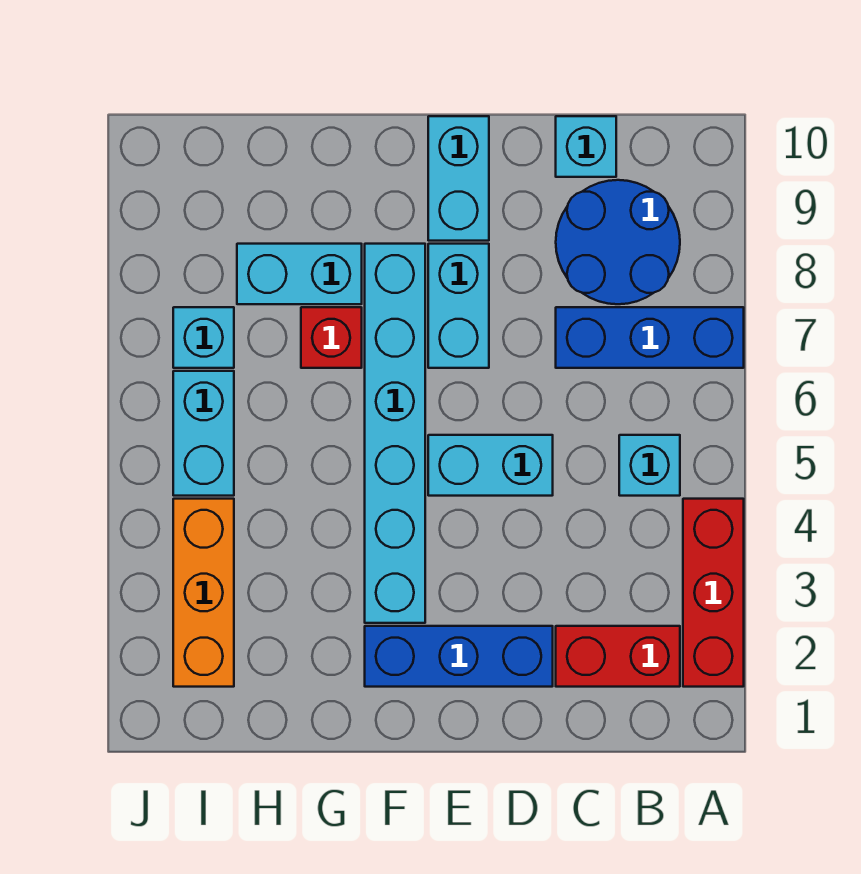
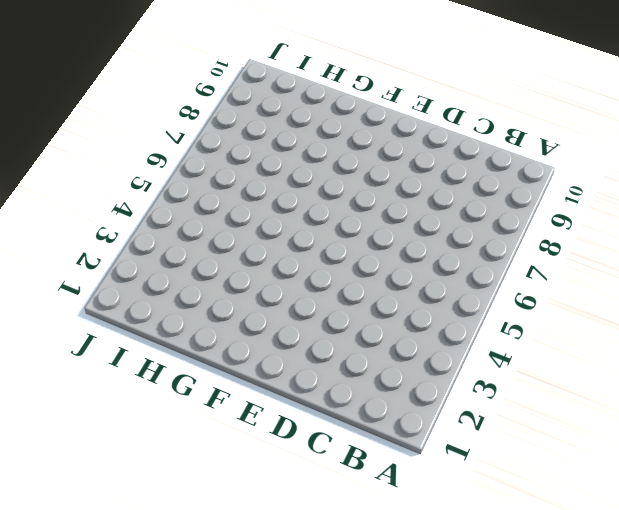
none -> red brick A2:A4 level 1
none -> blue brick A7:C7 level 1
none -> red brick B2:C2 level 1

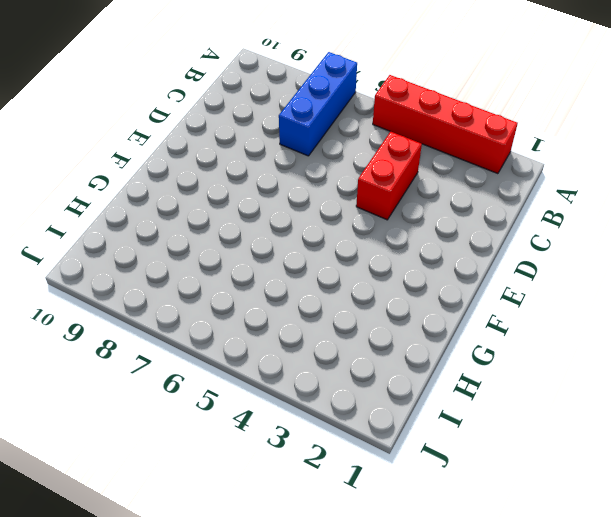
red brick A2:A5 level 1 -> red brick A2:A4 level 1
red brick C4:D4 level 1 -> red brick B2:C2 level 1
none -> cyan brick B5 level 1
none -> blue round brick B8:C9 level 1
none -> cyan brick C10 level 1

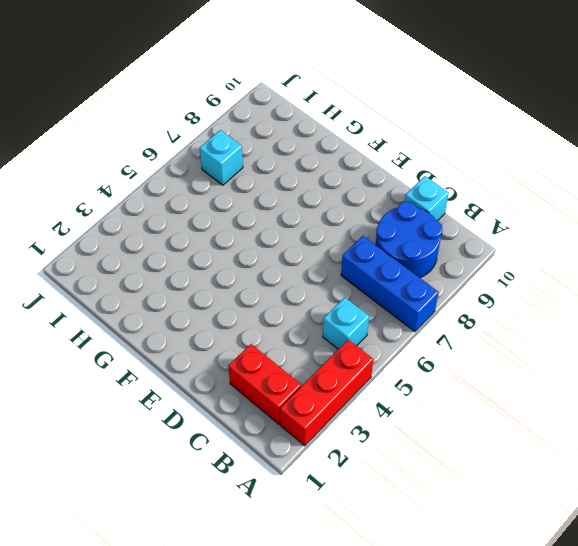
none -> blue brick D2:F2 level 1
none -> cyan brick D5:E5 level 1
none -> cyan brick E7:E8 level 1

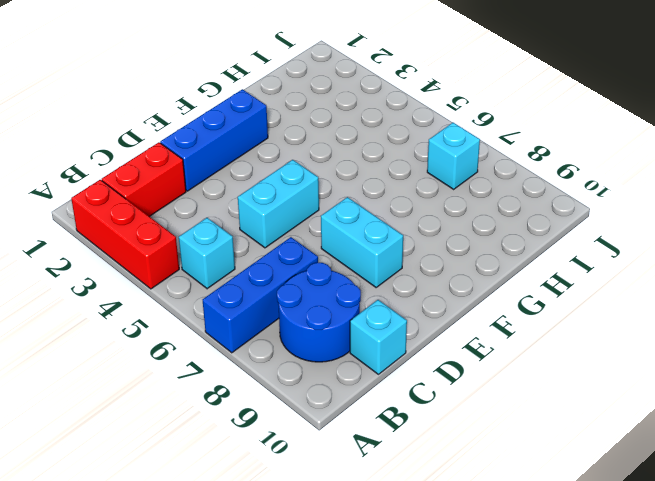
none -> cyan brick E9:E10 level 1
none -> cyan brick F3:F8 level 1
none -> red brick G7 level 1

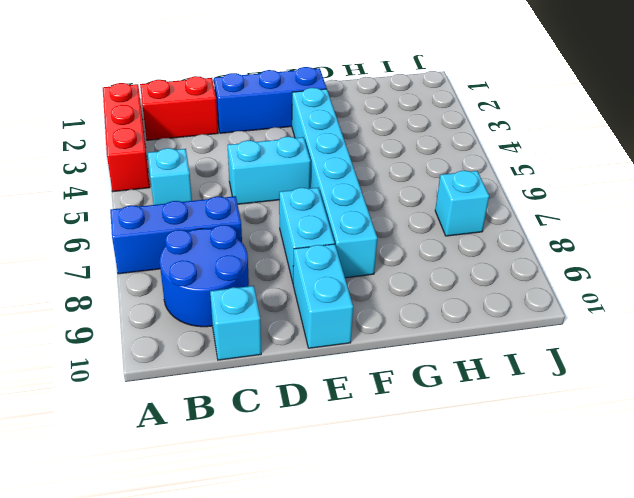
none -> red brick G7 level 1
none -> cyan brick G8:H8 level 1
none -> orange brick I2:I4 level 1

